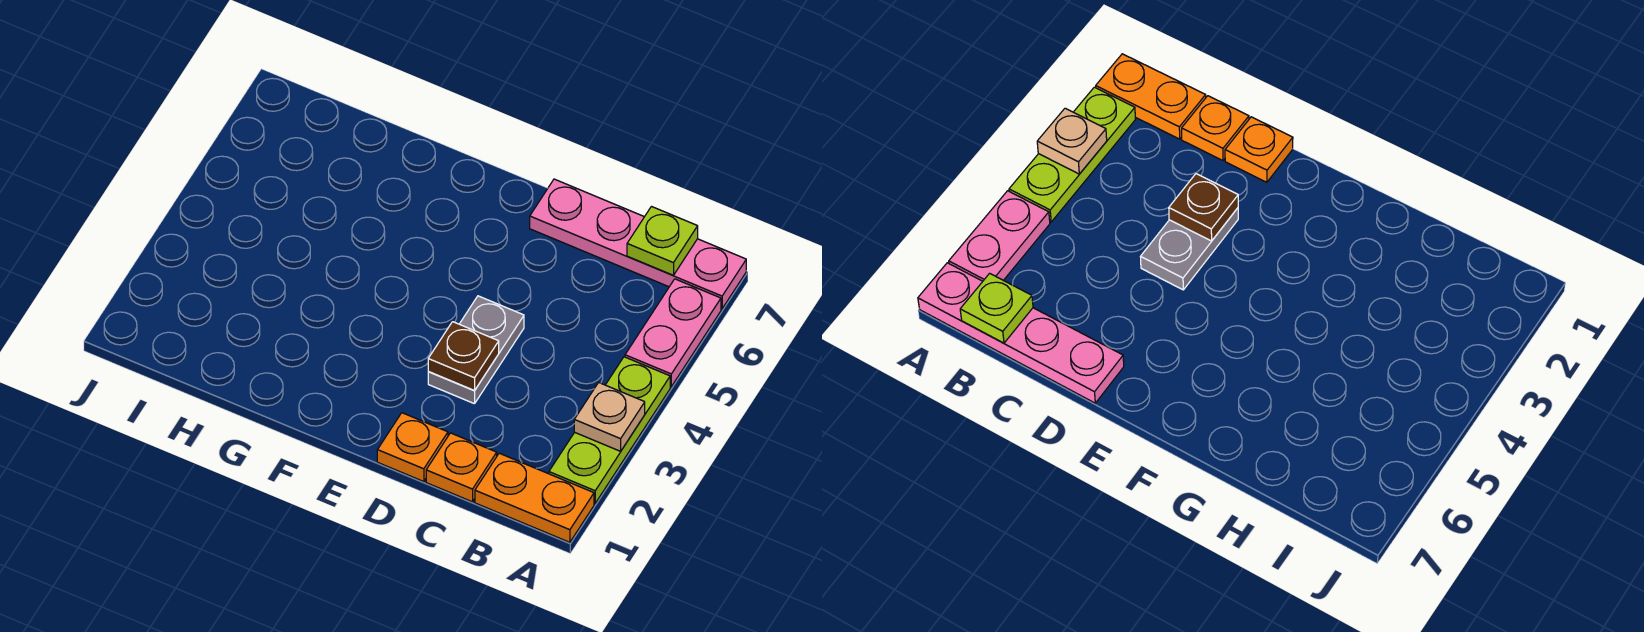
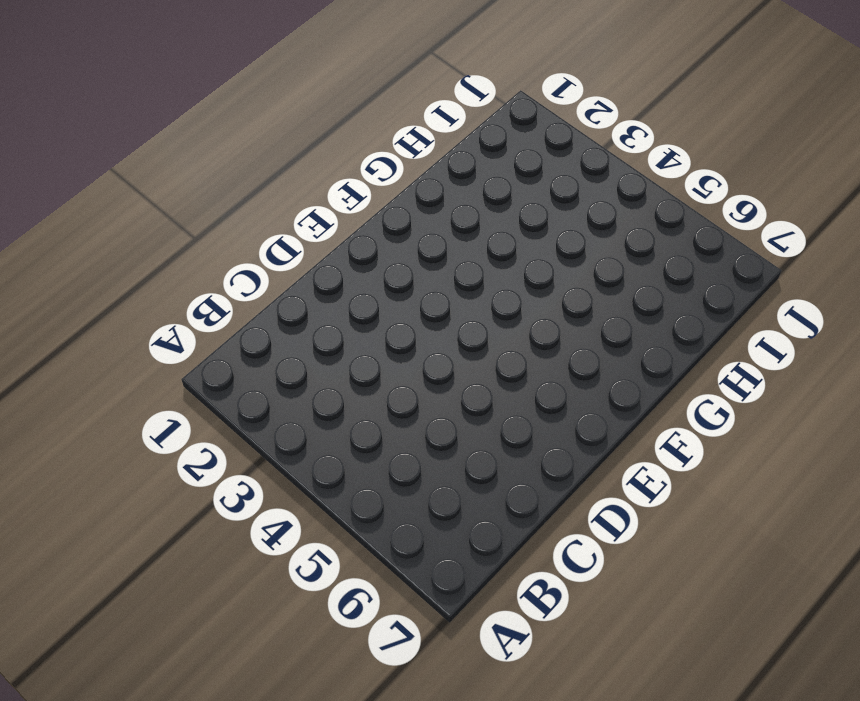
none -> orange plate A1:B1 level 1
none -> lime plate A2:A4 level 1

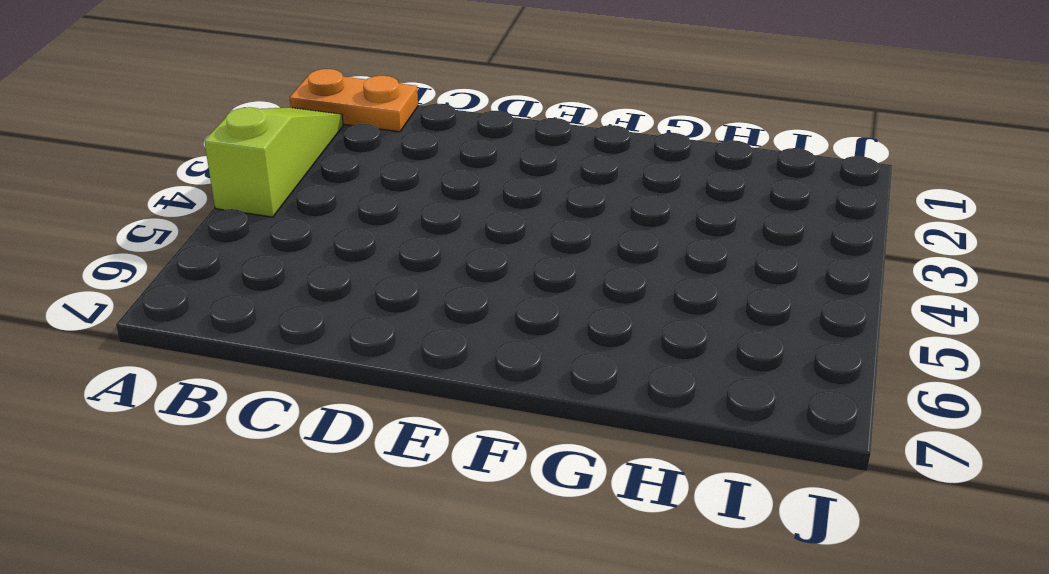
lime slope A2:A4 level 1 top 4 -> lime plate A2:A4 level 1
none -> pink plate A5:A6 level 1
none -> pink plate A7:D7 level 1

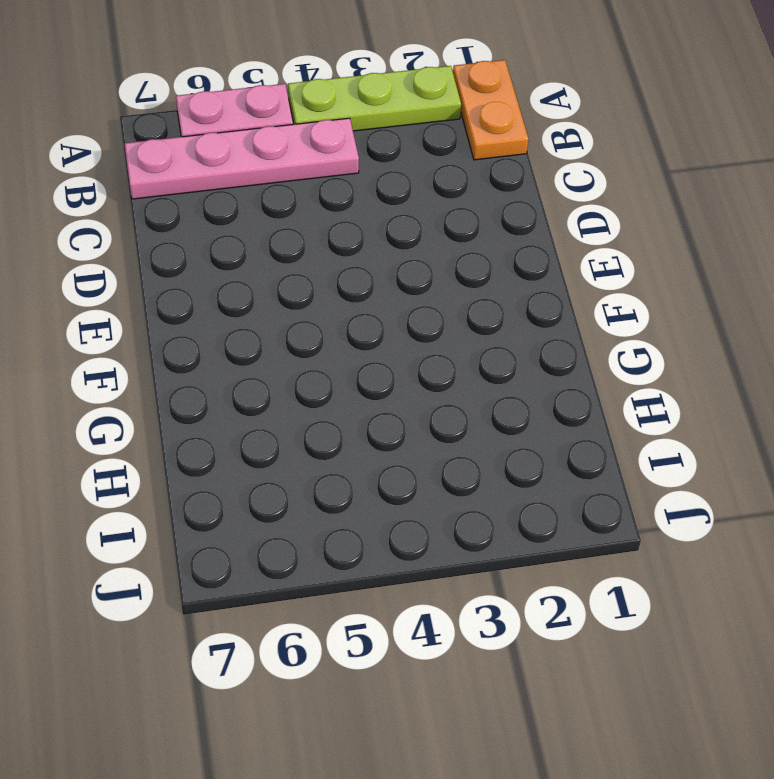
pink plate B4:B7 level 1 -> pink plate A7:D7 level 1
none -> orange plate C1 level 1
none -> orange plate D1 level 1

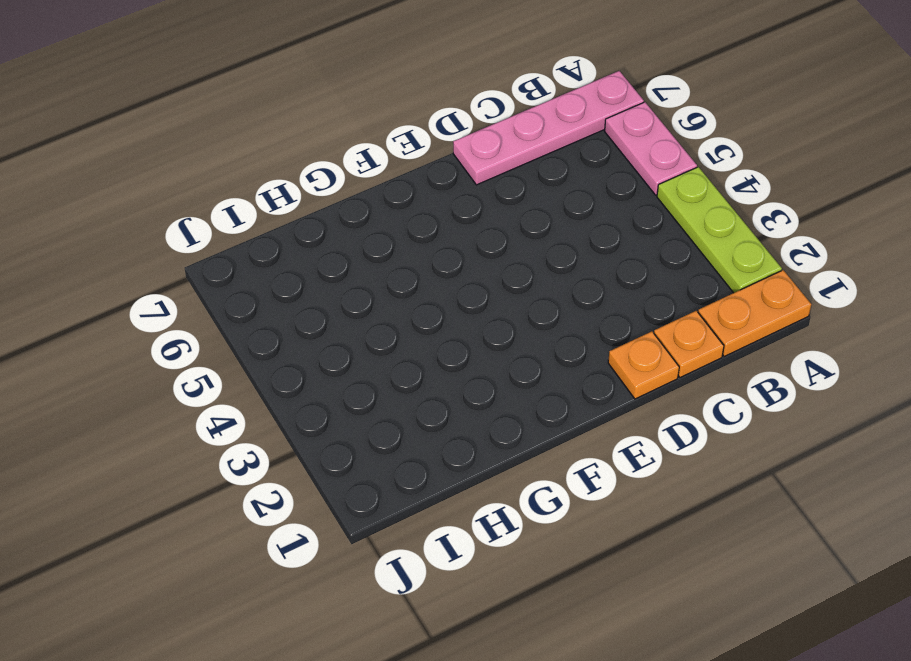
none -> grey plate D3:D4 level 1
none -> tan plate A3 level 2

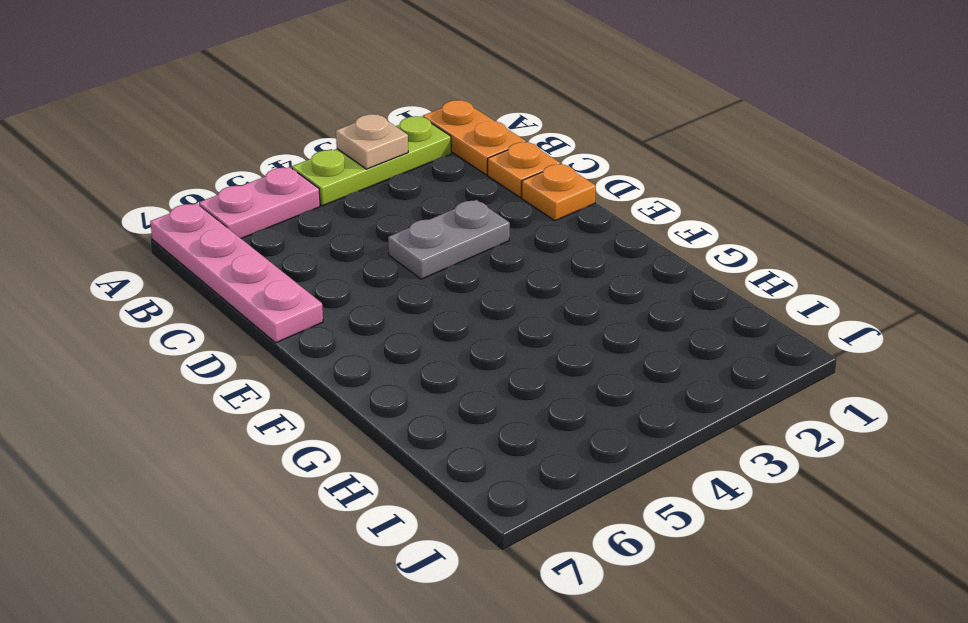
none -> lime plate B7 level 2
none -> brown plate D3 level 2

